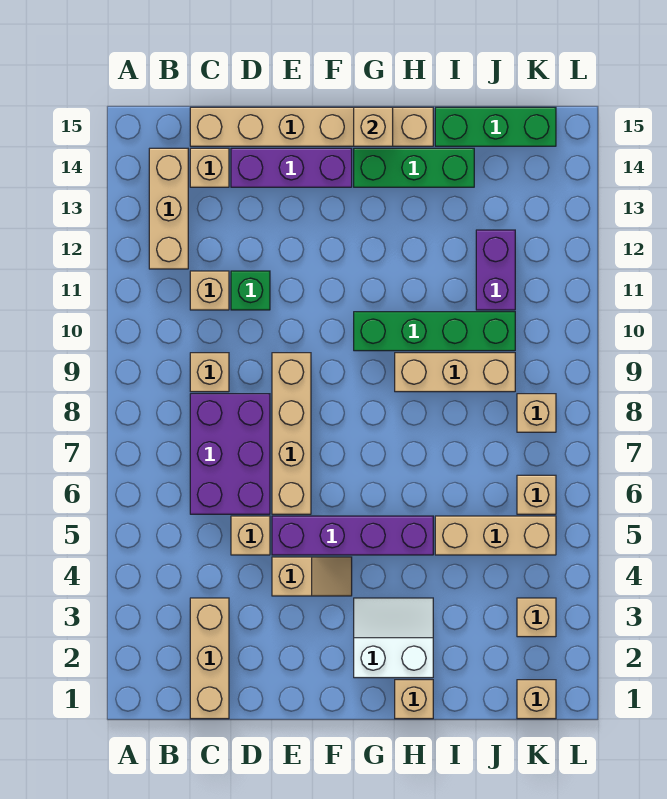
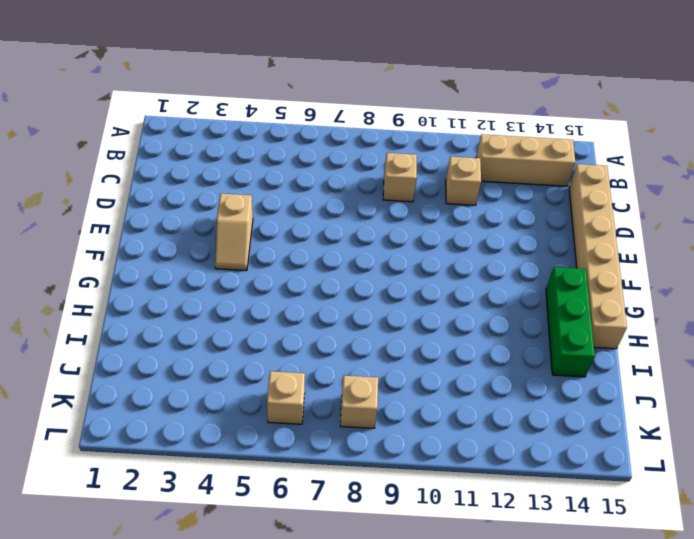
none -> tan brick C1:C3 level 1
none -> purple brick C6:D8 level 1
none -> tan brick C14 level 1

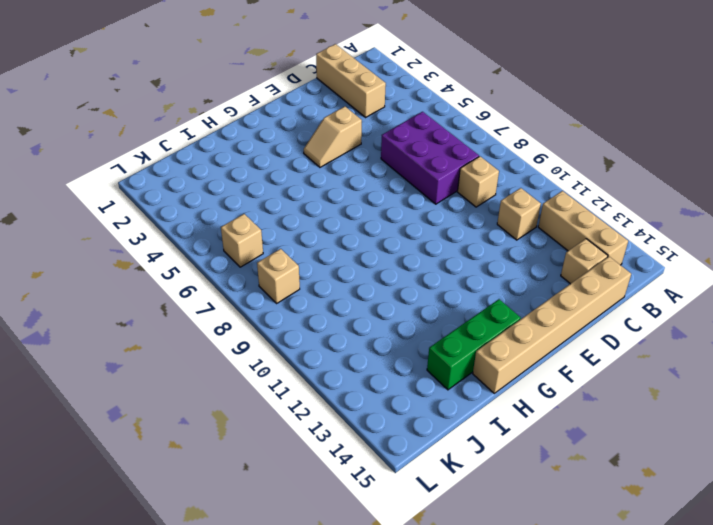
none -> tan brick D5 level 1
none -> green brick D11 level 1
none -> purple brick D14:F14 level 1

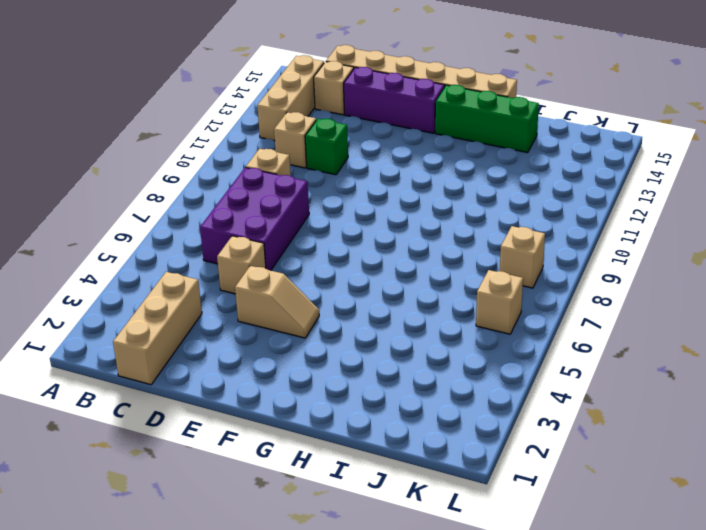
none -> purple brick E5:H5 level 1
none -> tan brick E6:E9 level 1
none -> white slope G2:H3 level 1 top 2

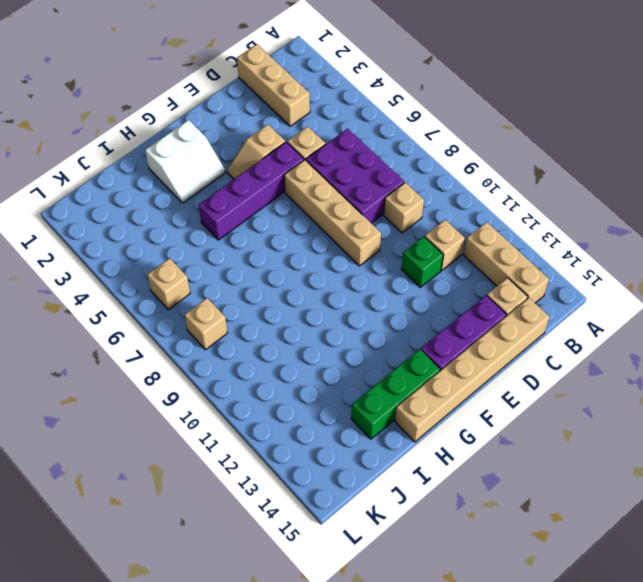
none -> green brick G10:J10 level 1
none -> tan brick H1 level 1
none -> tan brick H9:J9 level 1

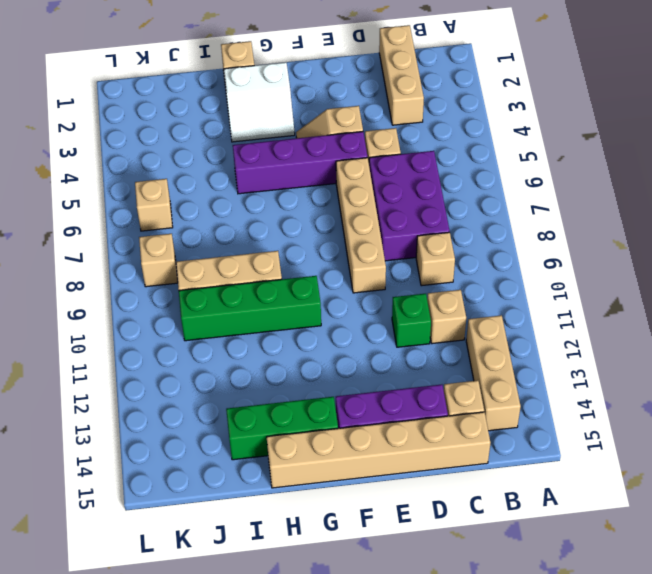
none -> tan brick I5:K5 level 1
none -> green brick I15:K15 level 1
none -> purple brick J11:J12 level 1

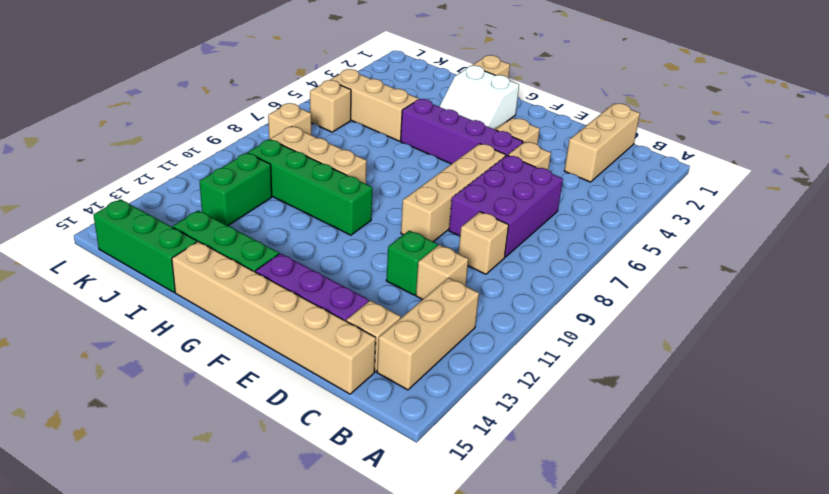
green brick J11:J12 level 1 -> purple brick J11:J12 level 1
none -> tan brick K1 level 1
none -> tan brick K3 level 1
none -> tan brick G15 level 2

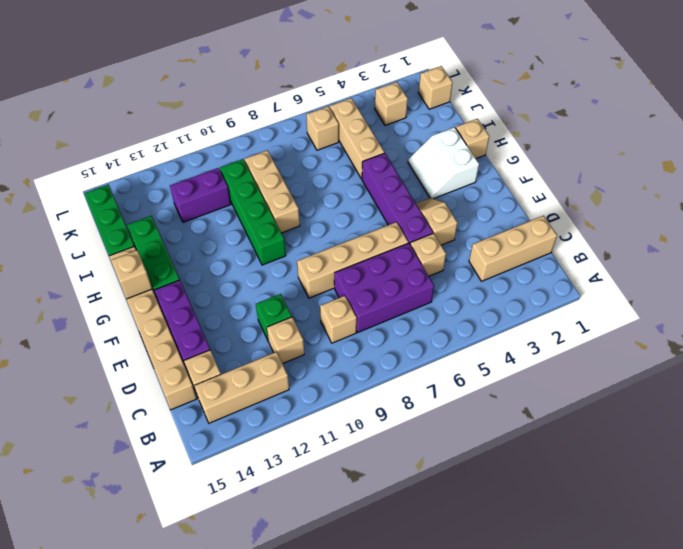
none -> tan brick K8 level 1

